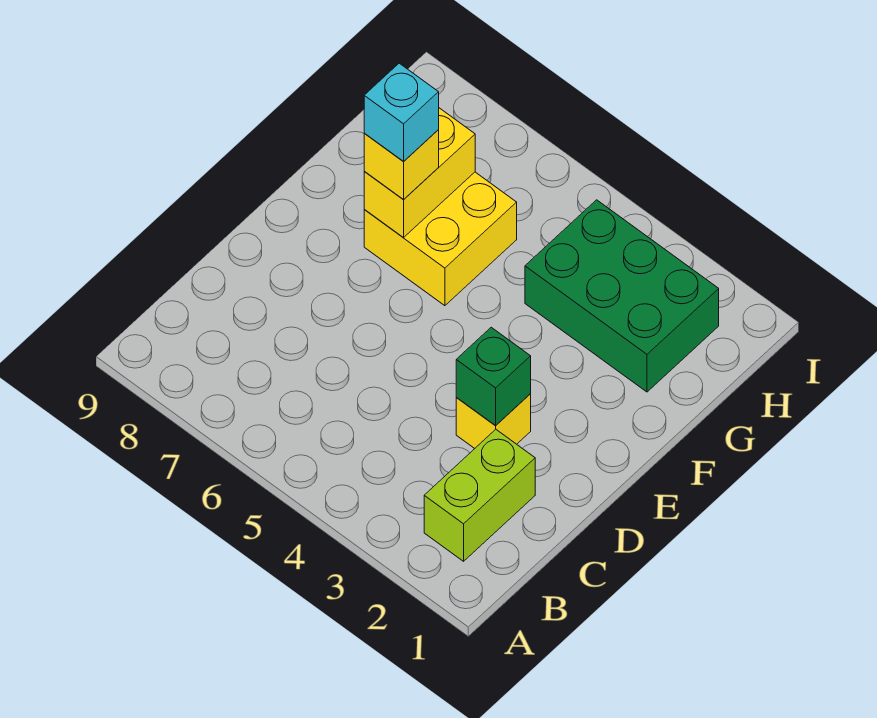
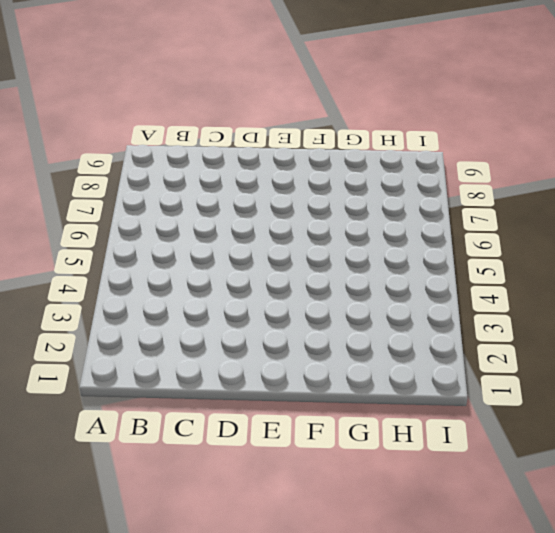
none -> lime brick B2:C2 level 1
none -> yellow brick D3 level 1

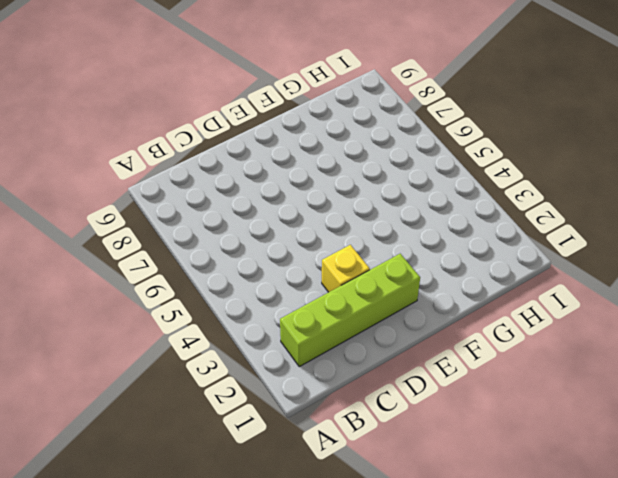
lime brick B2:E2 level 1 -> lime brick B2:C2 level 1
none -> yellow brick F6:G7 level 1
none -> green brick G2:H4 level 1

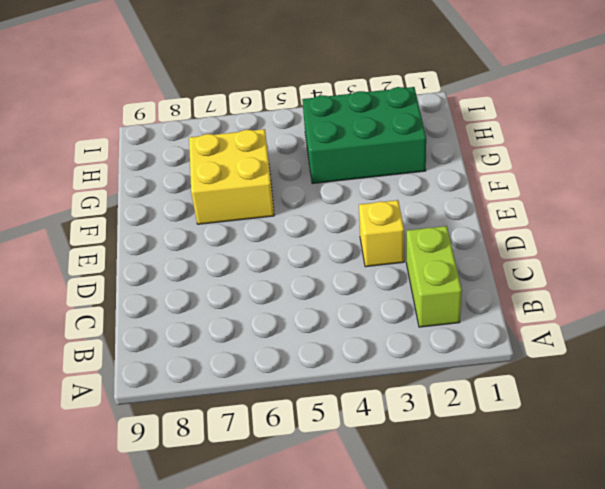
none -> green brick D3 level 2
none -> yellow brick F7:G7 level 2

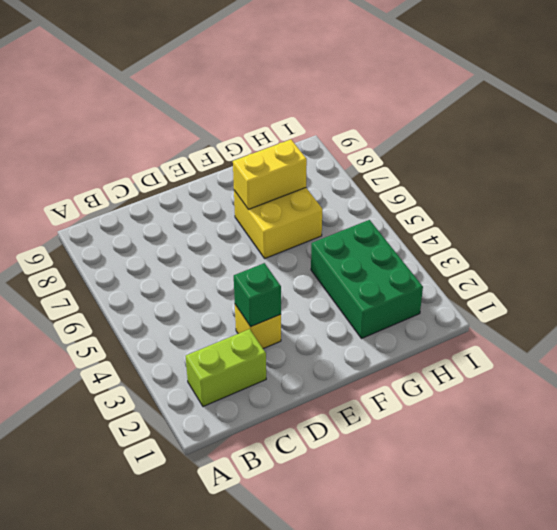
none -> yellow brick F7 level 3
none -> cyan brick F7 level 4

